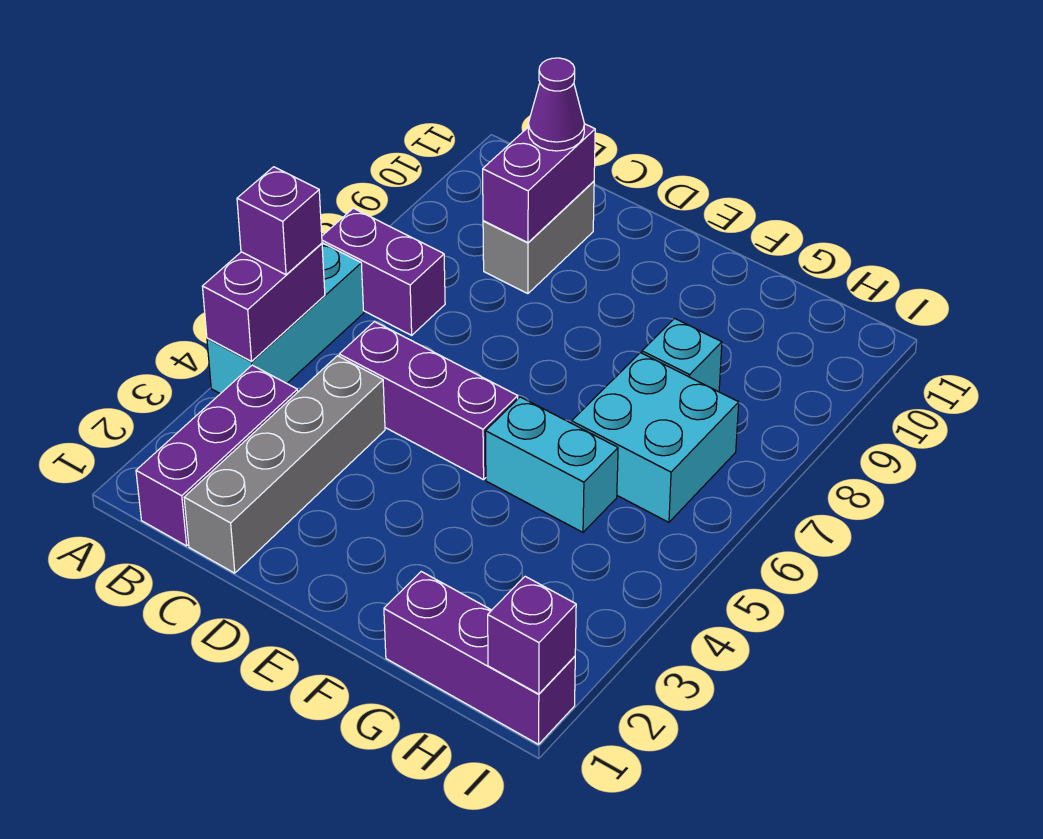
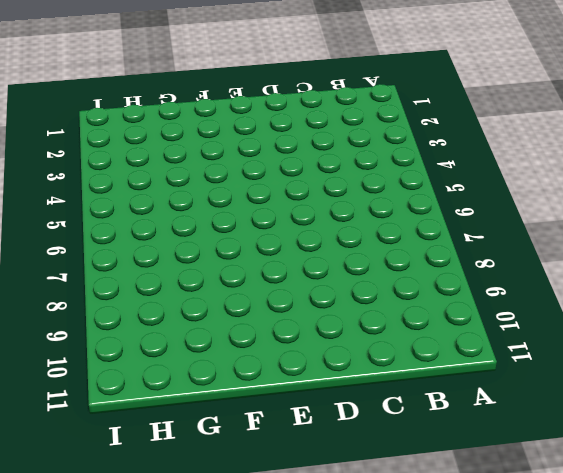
none -> cyan brick A4:A6 level 1
none -> purple brick A7:B7 level 1
none -> purple brick B1:B3 level 1

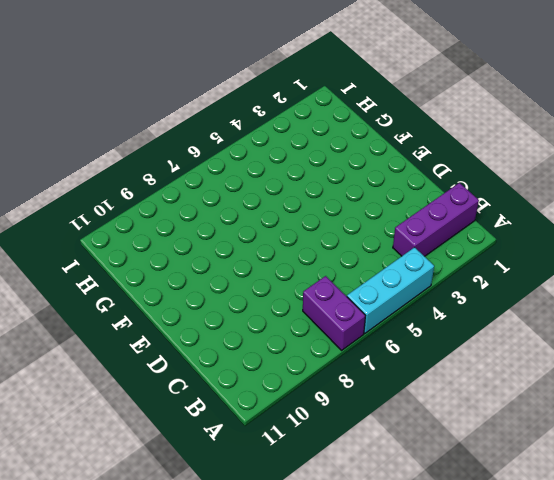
none -> grey brick C1:C4 level 1
none -> purple brick C5:E5 level 1
none -> grey brick C9:C10 level 1

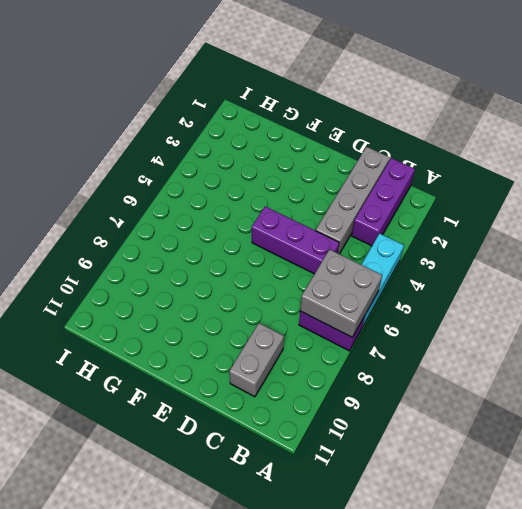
grey brick A6:B7 level 2 -> none
none -> cyan brick F5:G5 level 1
none -> purple brick G1:I1 level 1
none -> cyan brick G6:H7 level 1

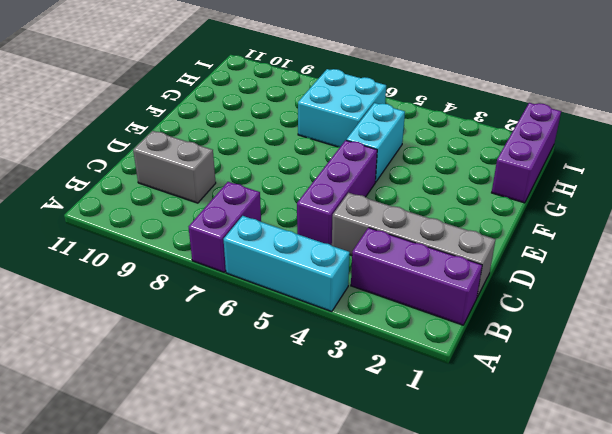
none -> cyan brick G8 level 1
none -> purple brick A4:A5 level 2
none -> purple brick C9:C10 level 2

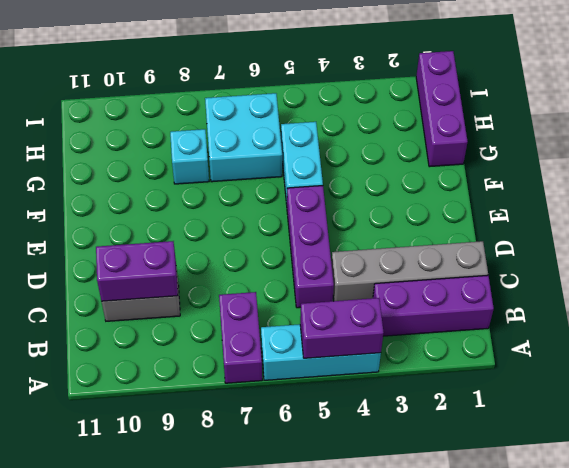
none -> purple brick I1 level 2
none -> purple brick A5 level 3
none -> purple cone C10 level 3

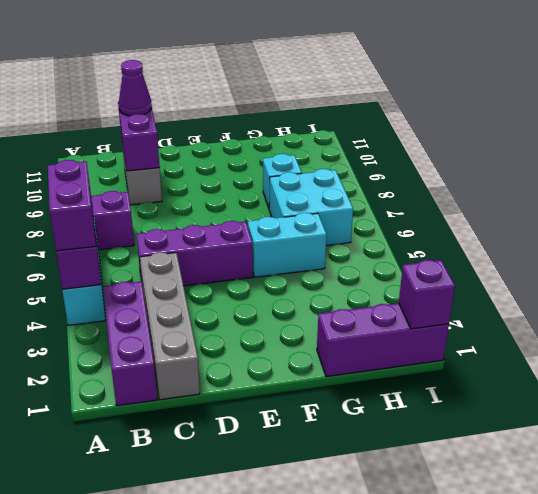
purple brick A4:A5 level 3 -> purple brick A5 level 3

